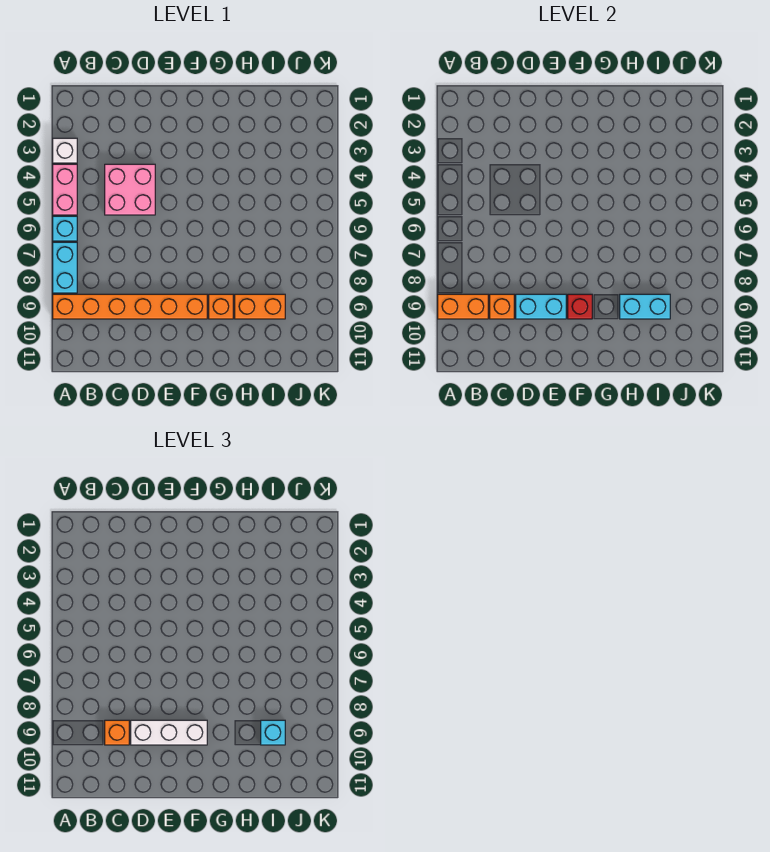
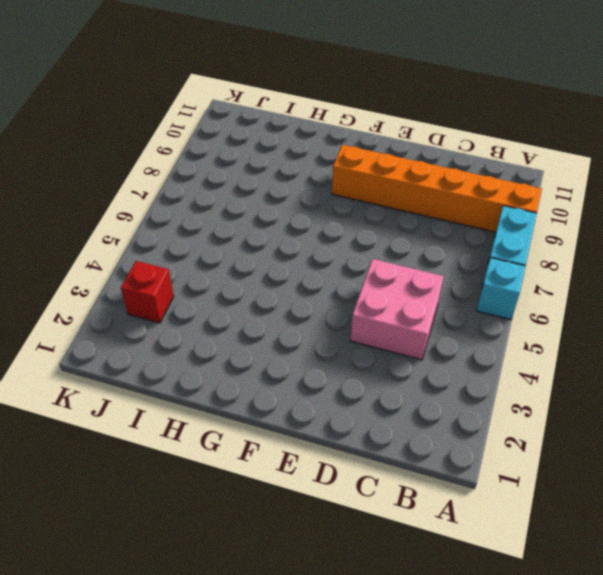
red brick J3 level 1 -> red brick F9 level 2
none -> white brick A3 level 1
none -> pink brick A4:A5 level 1
none -> orange brick G9 level 1

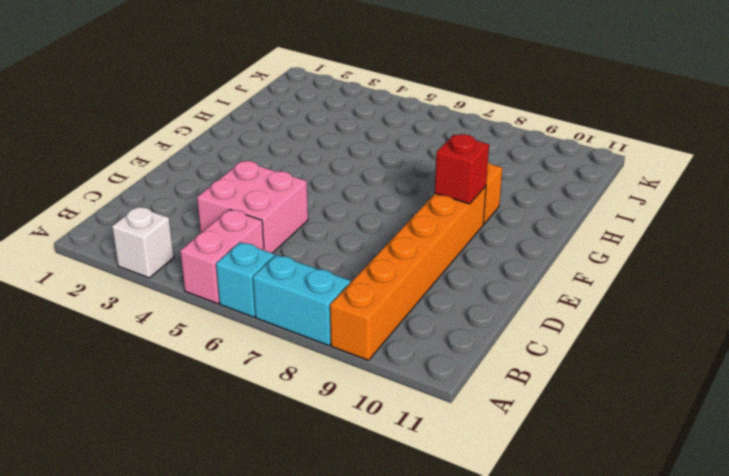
pink brick A5:B5 level 1 -> pink brick A4:A5 level 1
none -> orange brick H9:I9 level 1
none -> orange brick A9:B9 level 2
none -> orange brick C9 level 2

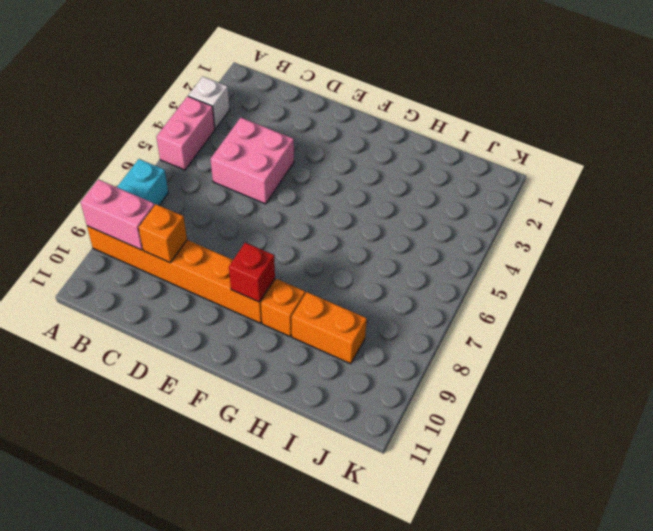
pink brick A9:B9 level 2 -> orange brick A9:B9 level 2
none -> cyan brick A6 level 1
none -> cyan brick D9:E9 level 2
none -> cyan brick H9:I9 level 2

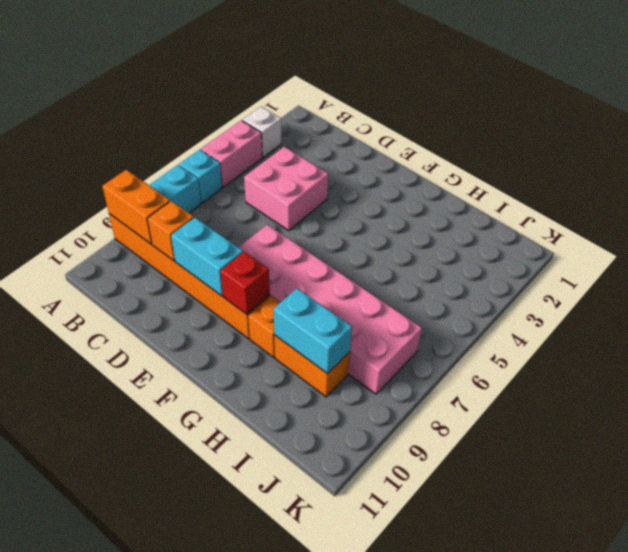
pink brick E7:J8 level 1 -> none
none -> orange brick C9 level 3
none -> white brick D9:F9 level 3
none -> cyan brick I9 level 3

